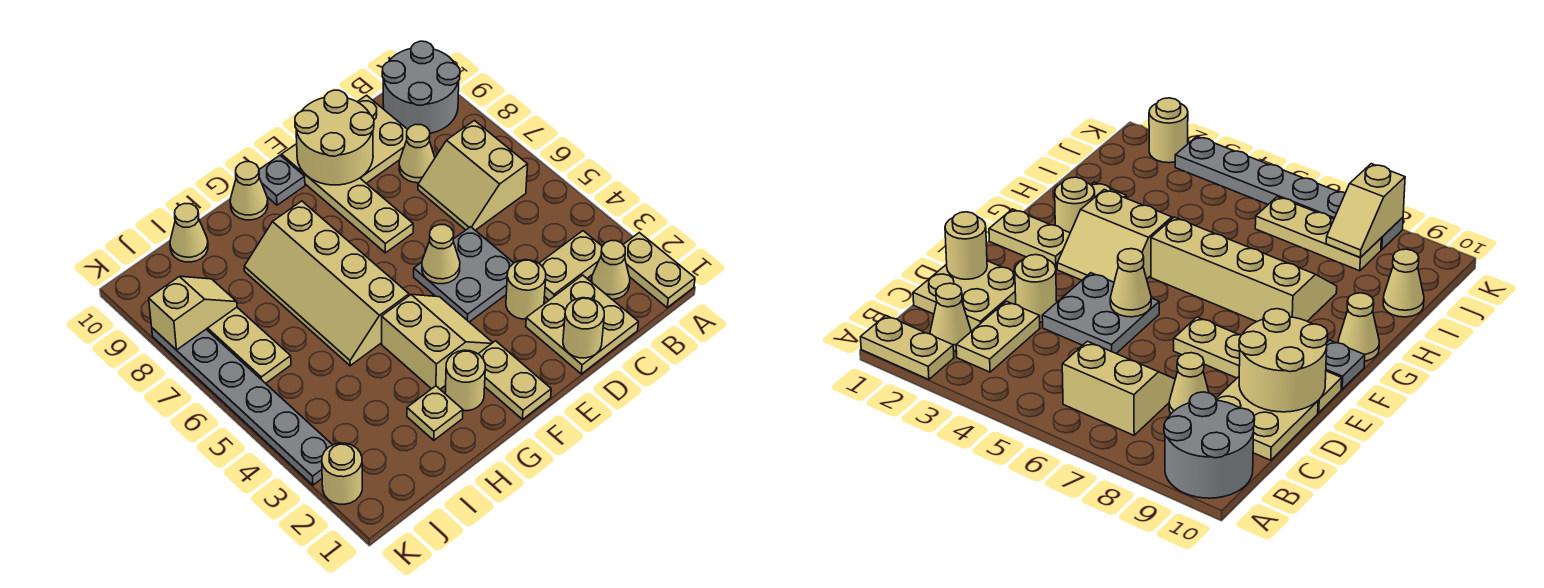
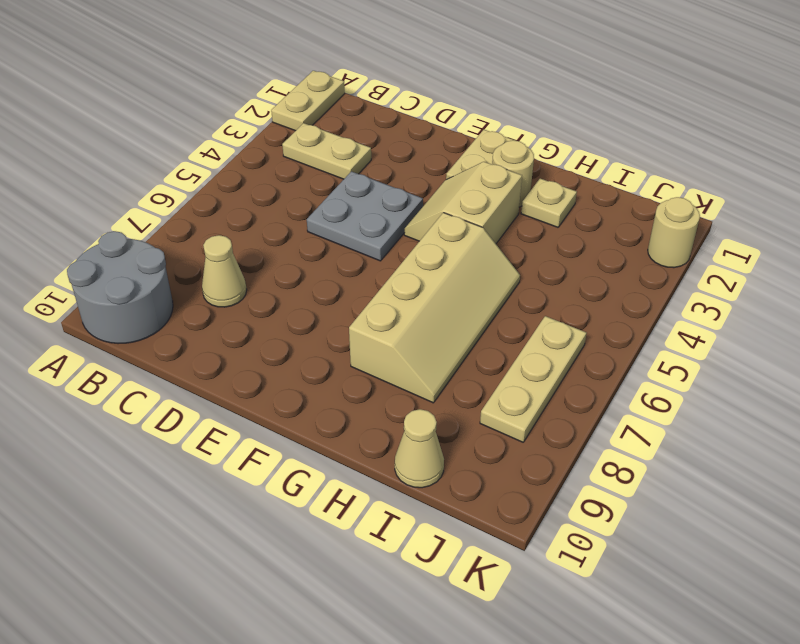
none -> tan cone B2 level 1
none -> tan slope B6:C7 level 1 top B
none -> tan plate C1:D2 level 1

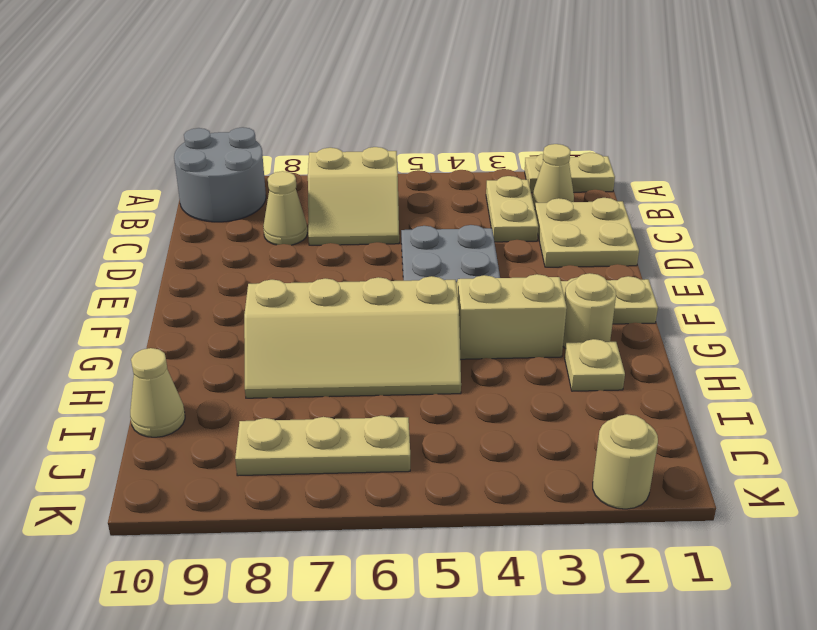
none -> tan plate C9:D10 level 1
none -> tan round brick D3 level 1
none -> tan plate E7:E10 level 1

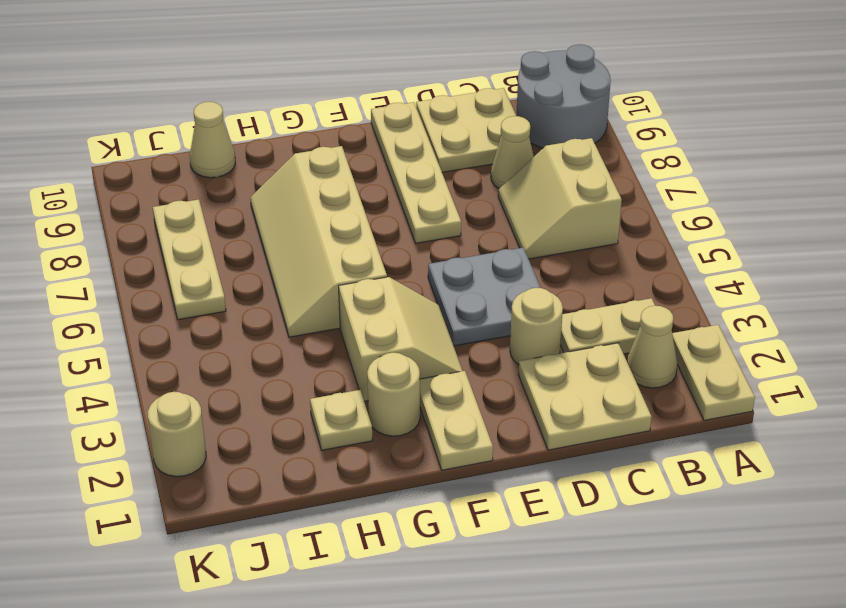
none -> grey plate F10 level 1
none -> tan cone G10 level 1
none -> grey plate K3:K8 level 1

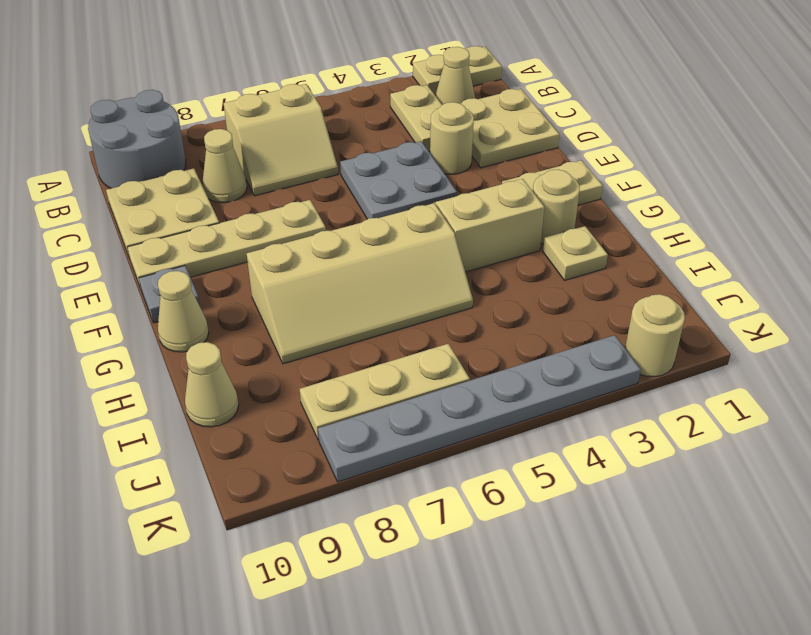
none -> tan round brick D1 level 2
none -> tan round brick D9:E10 level 2
none -> tan cone E5 level 2

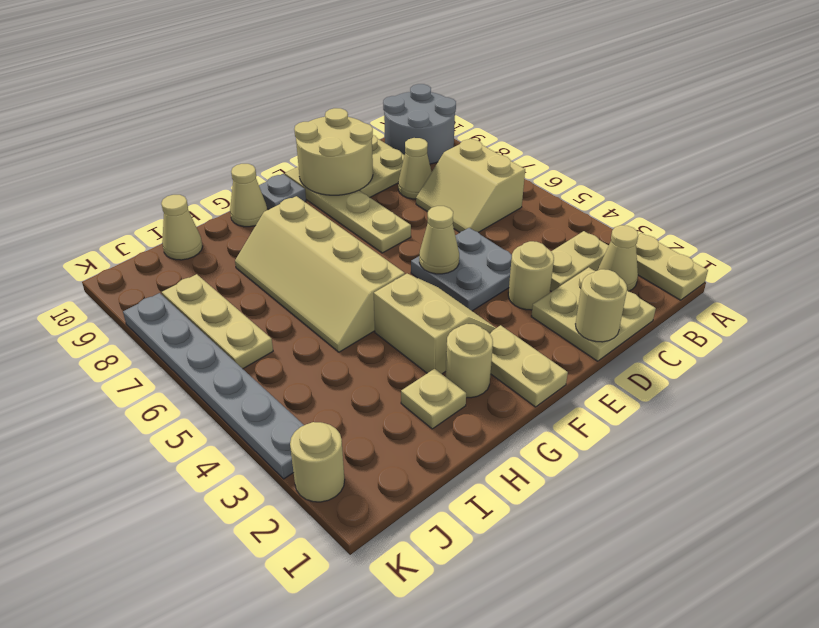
none -> tan slope J8:K8 level 2 top K

